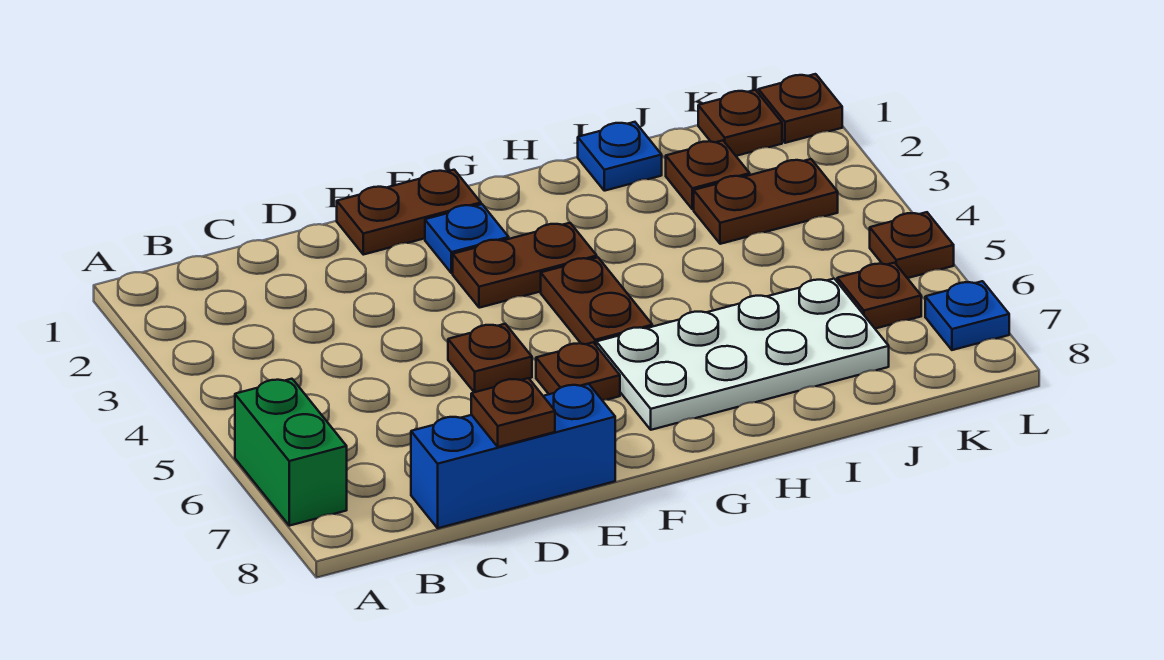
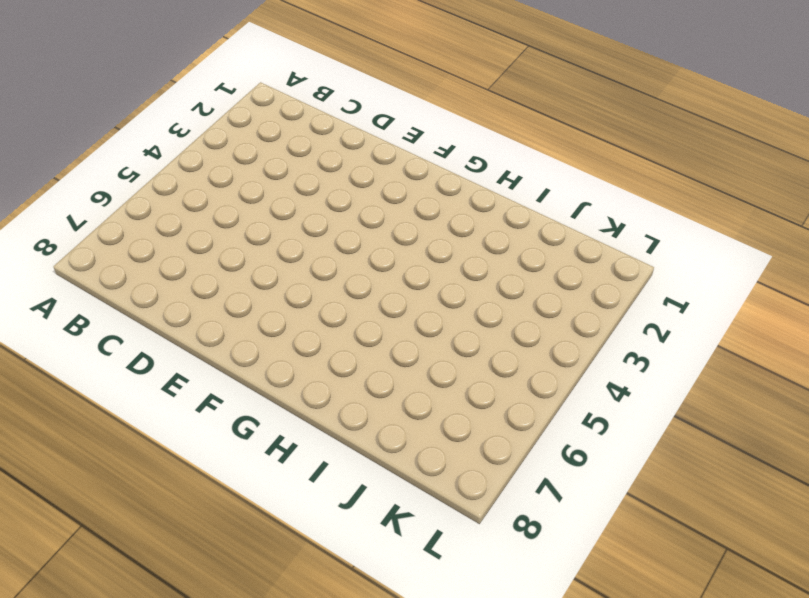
none -> green brick A6:A7 level 1
none -> blue brick C8:E8 level 1
none -> brown plate E1:F1 level 1

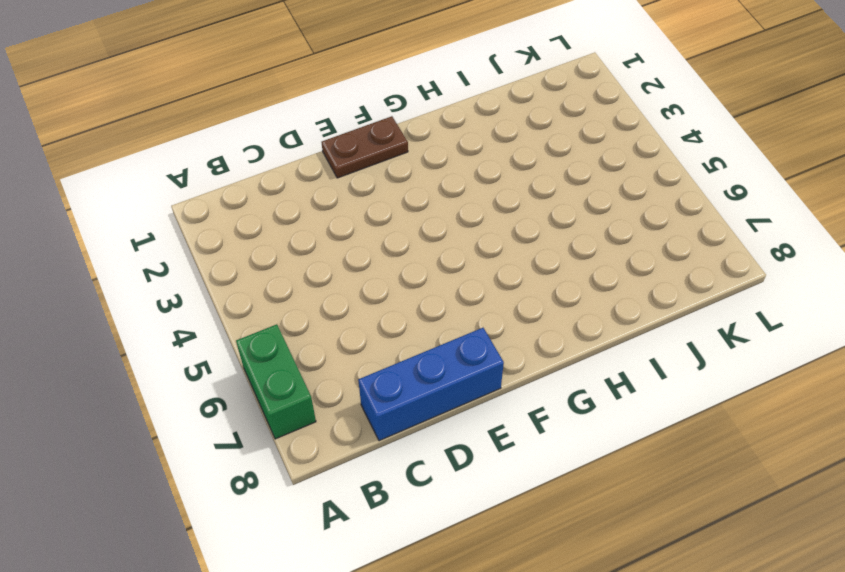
none -> brown plate E5 level 1
none -> blue plate F2 level 1
none -> brown plate F3:G3 level 1

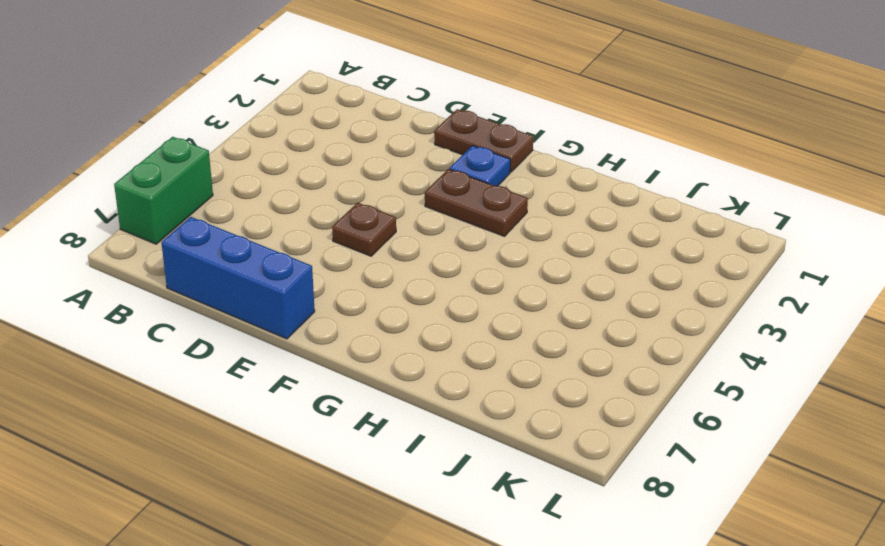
none -> brown plate F6 level 1
none -> brown plate G4:G5 level 1
none -> white plate G6:J7 level 1

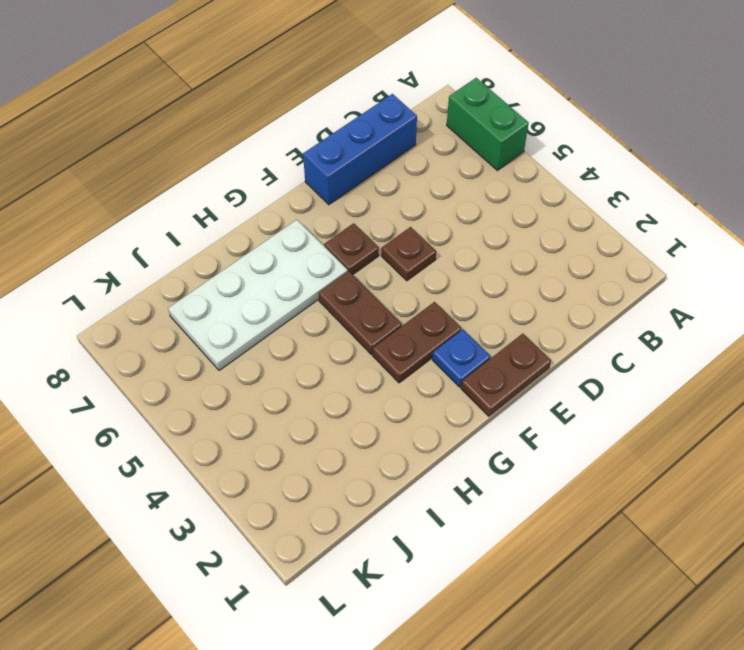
none -> blue plate I1 level 1
none -> brown plate J2 level 1
none -> brown plate J3:K3 level 1

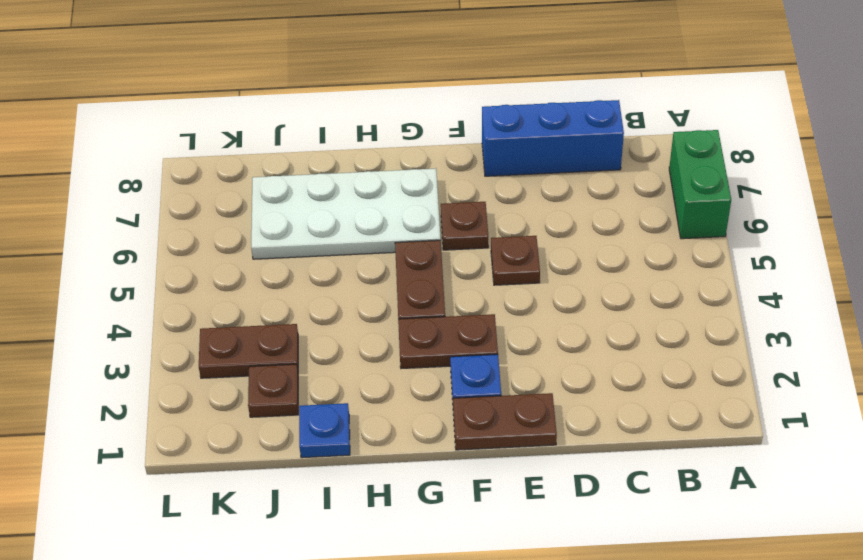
none -> brown plate K1 level 1
none -> brown plate K6 level 1
none -> brown plate L1 level 1

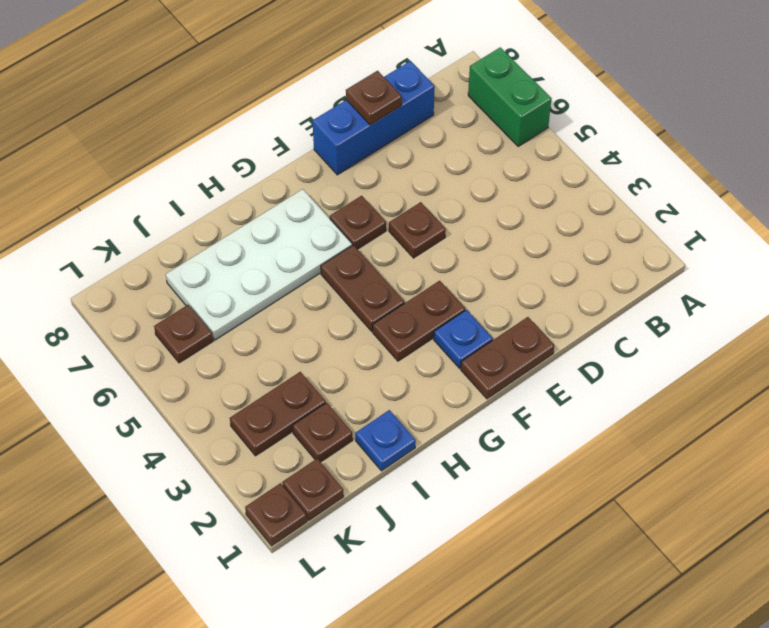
none -> brown plate L5 level 1
none -> blue plate L7 level 1

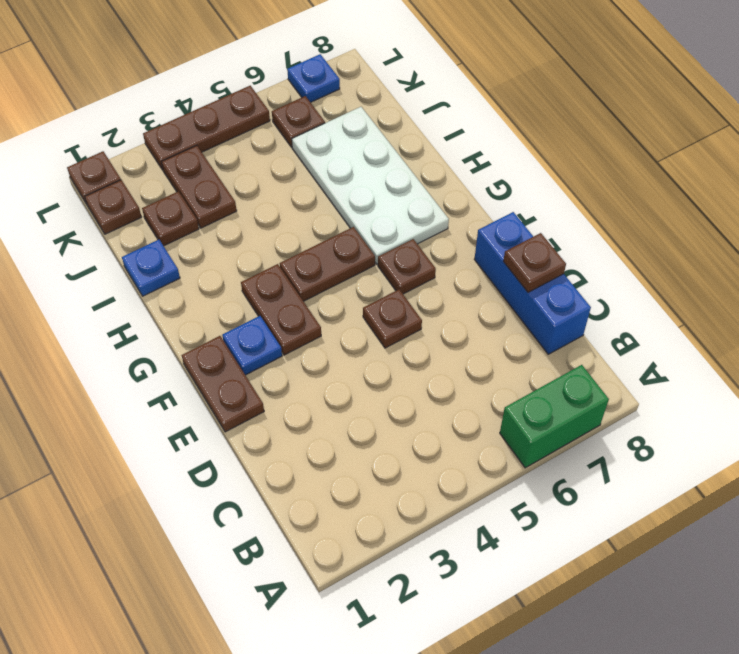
brown plate L3:L5 level 1 -> brown plate L5 level 1

